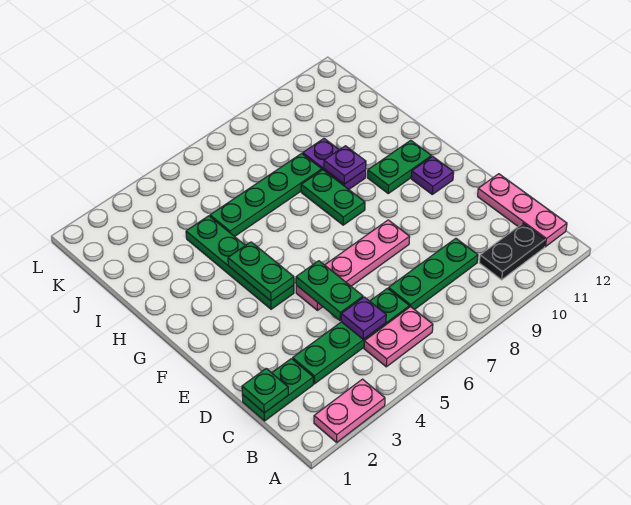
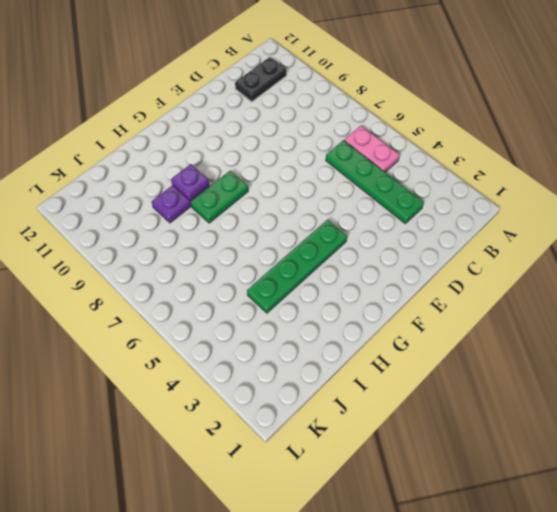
black plate B11:C11 level 1 -> black plate B10:B11 level 1
none -> pink plate A2:A3 level 1
none -> pink plate B12:D12 level 1
none -> green plate C1:C2 level 1

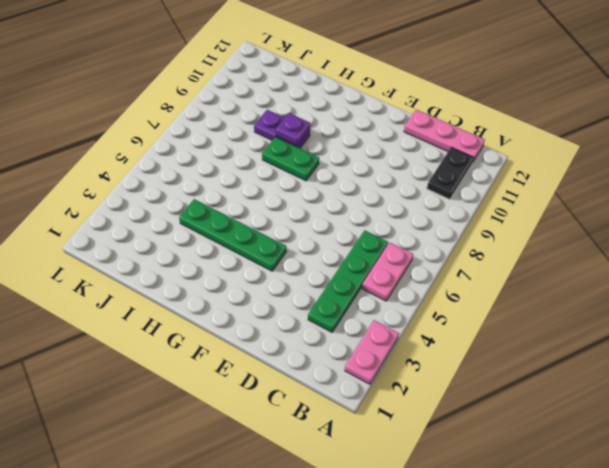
none -> green plate C1:C2 level 1
none -> green plate C7:C9 level 1
none -> pink plate E5:E8 level 1

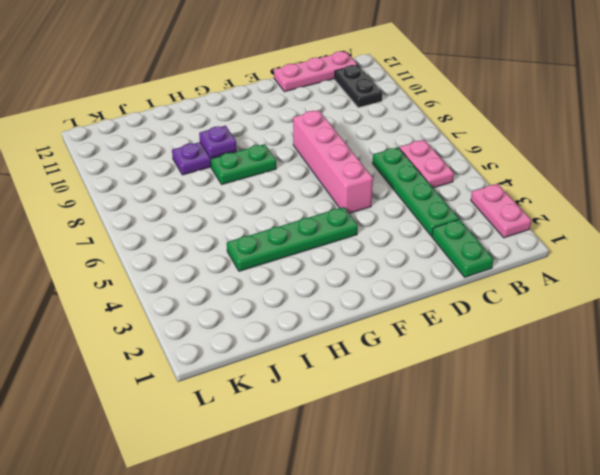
pink brick E5:E8 level 1 -> pink plate E5:E8 level 1
none -> green plate C7:C9 level 1
none -> purple plate F11 level 1
none -> green plate G10:G11 level 1

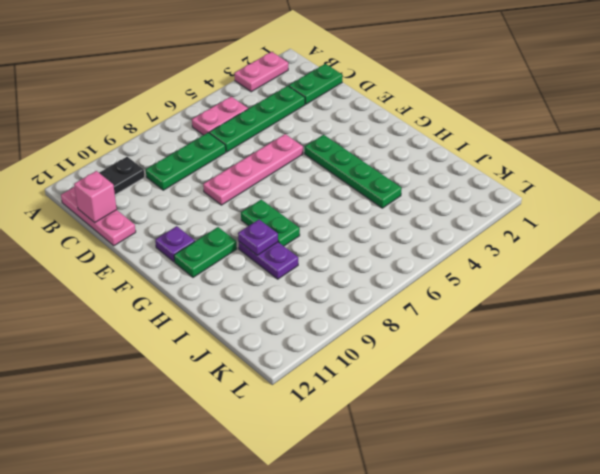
pink brick C12 level 2 -> none
none -> green plate I5:I8 level 1
none -> green plate C1 level 2
none -> purple plate C5 level 2

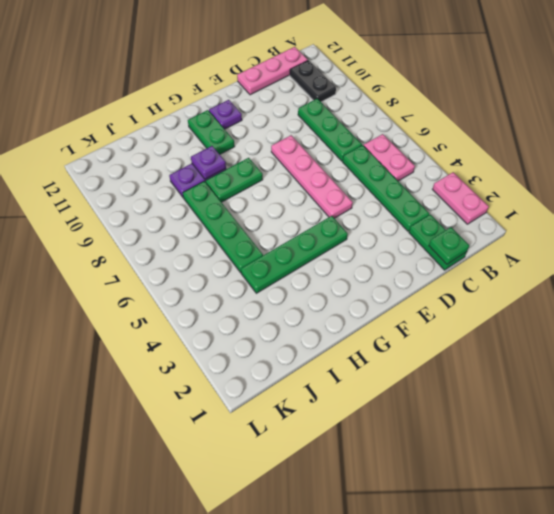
none -> purple plate C5 level 2
none -> green plate D5:E5 level 2
none -> green plate F4:G4 level 2

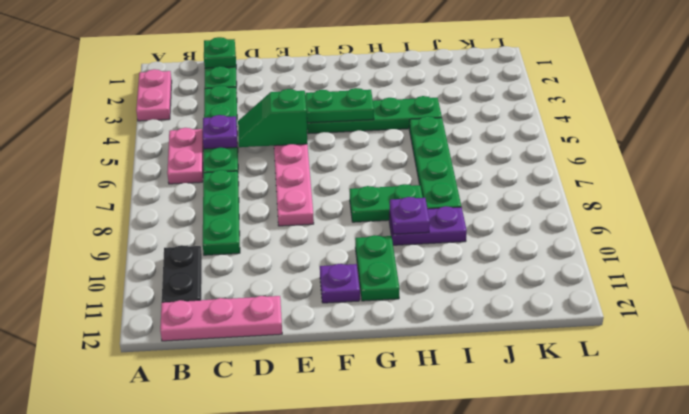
green slope D5:E5 level 2 top E -> green plate D5:E5 level 2

